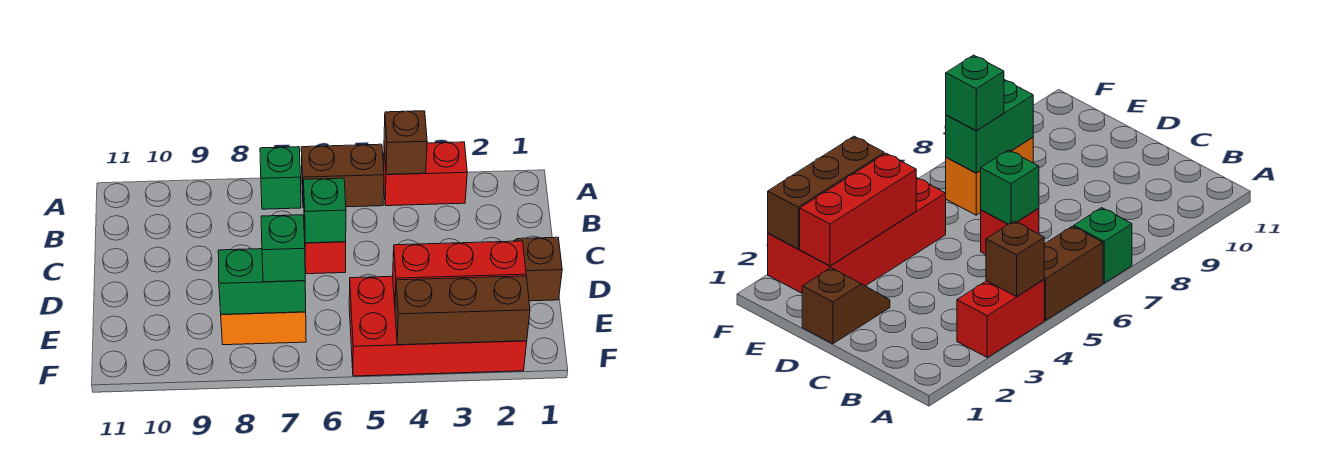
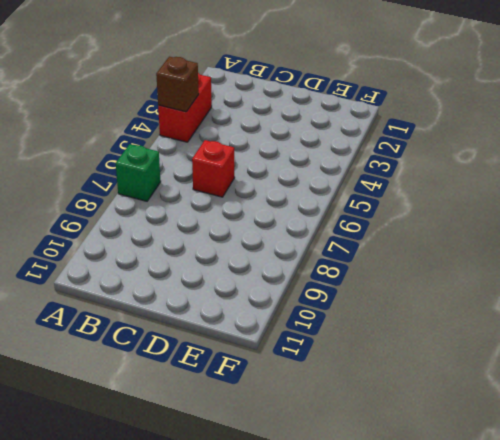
none -> brown brick A5:A6 level 1
none -> brown slope D1:D2 level 1 top 1
none -> red brick E2:F5 level 1

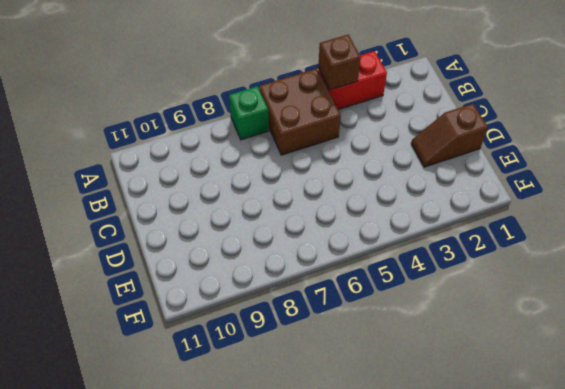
brown brick A5:B6 level 1 -> brown brick A5:A6 level 1
none -> red brick C6 level 1
none -> red brick E2:F5 level 1
none -> orange brick E7:E8 level 1

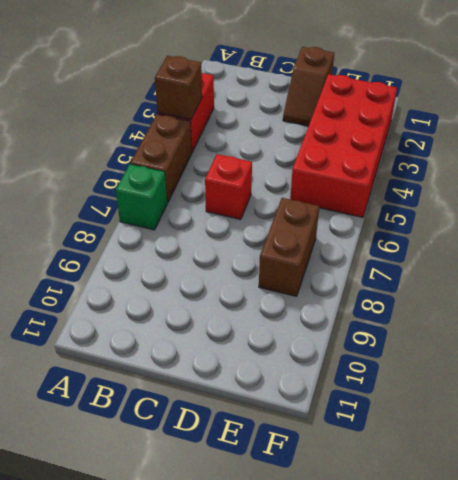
brown brick E7:E8 level 1 -> orange brick E7:E8 level 1
none -> green brick C6 level 2
none -> red brick E2:E4 level 2
none -> green brick E7:E8 level 2

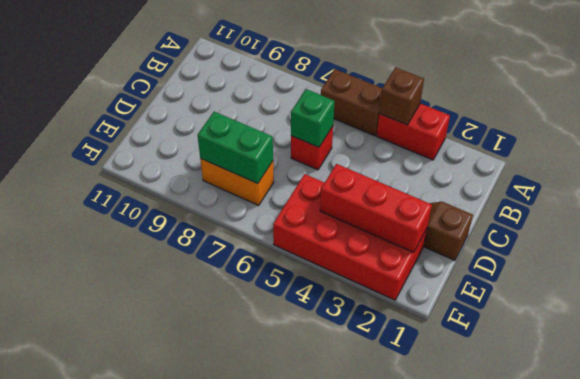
none -> green brick A7 level 1
none -> brown brick F2:F4 level 2
none -> green brick E7 level 3

